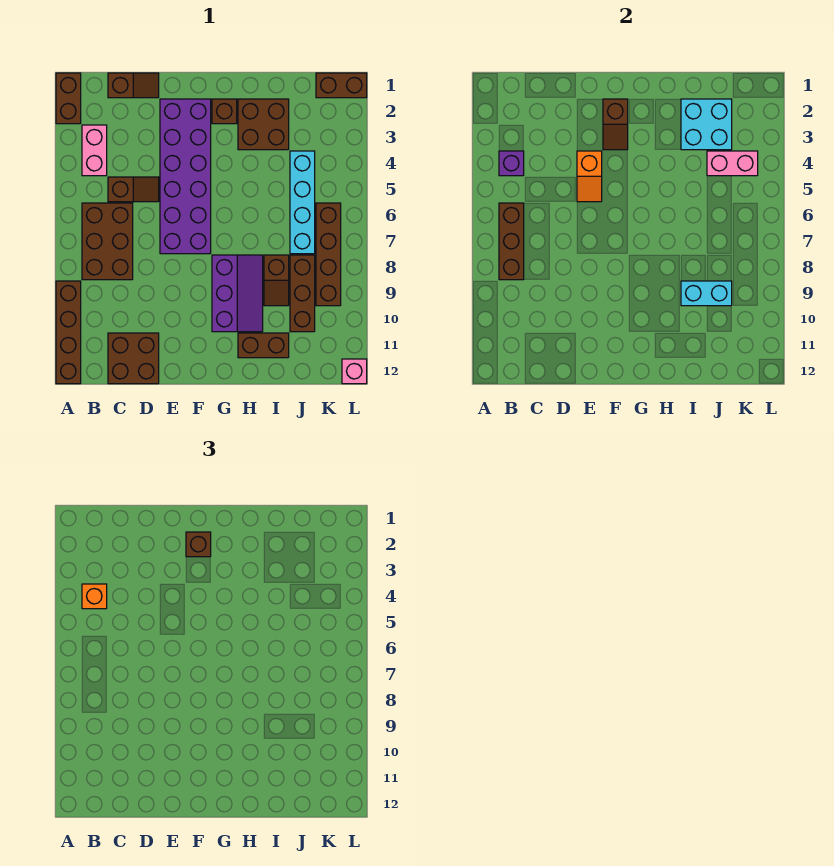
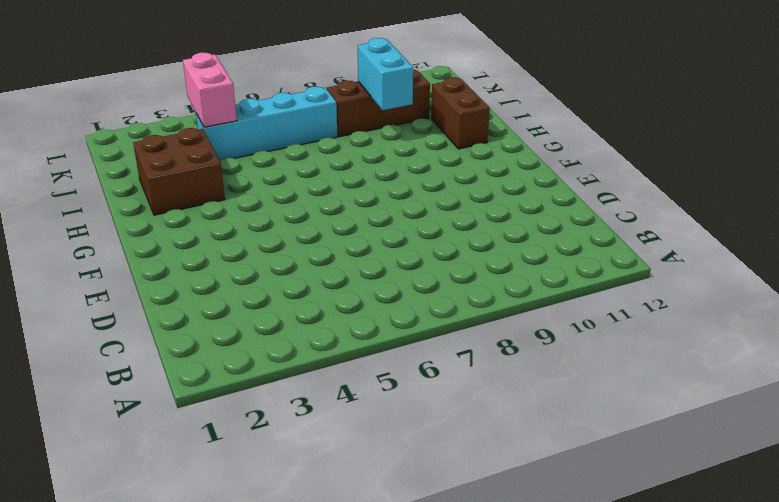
none -> brown brick A1:A2 level 1
none -> brown brick A9:A12 level 1
none -> pink brick B3:B4 level 1

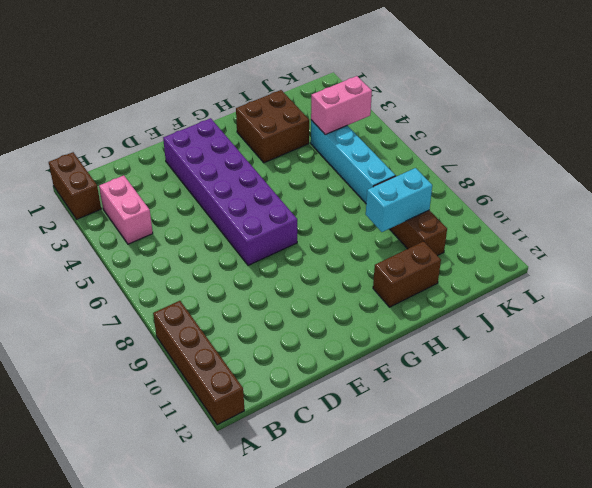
none -> brown brick B6:C8 level 1
none -> brown slope C1:D1 level 1 top C
none -> brown slope C5:D5 level 1 top C

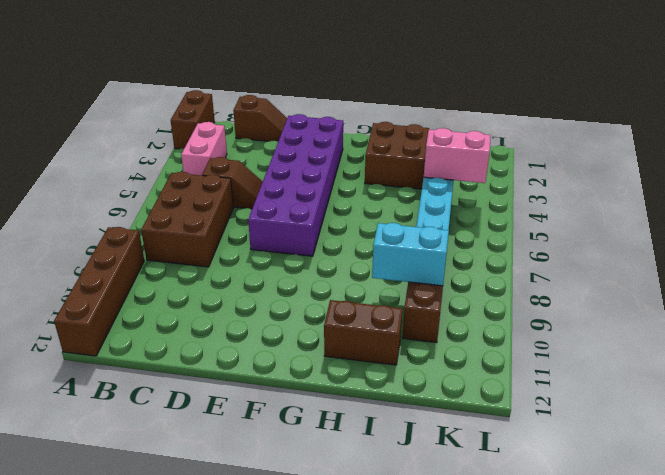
none -> brown brick C11:D12 level 1
none -> brown brick G2 level 1
none -> purple slope G8:H10 level 1 top G

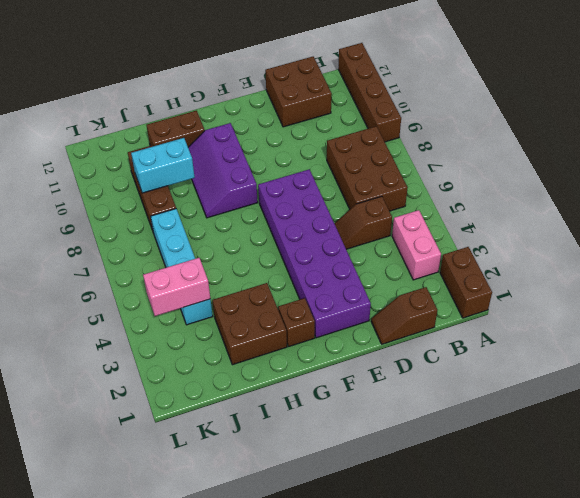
none -> brown slope I8:I9 level 1 top 8
none -> brown brick K1:L1 level 1
none -> brown brick K6:K9 level 1

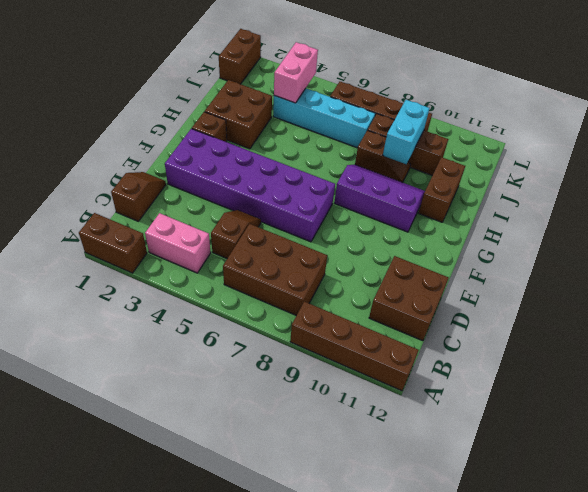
none -> pink brick L12 level 1
none -> purple brick B4 level 2
none -> brown brick B6:B8 level 2

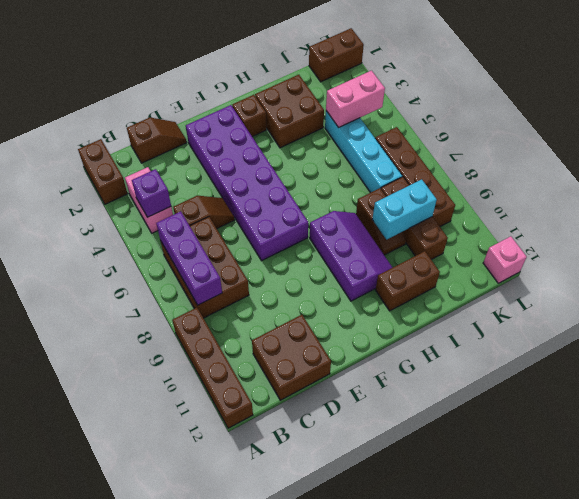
purple brick B6:B8 level 2 -> brown brick B6:B8 level 2
none -> orange slope E4:E5 level 2 top 4
none -> brown slope F2:F3 level 2 top 2
none -> cyan brick I2:J3 level 2

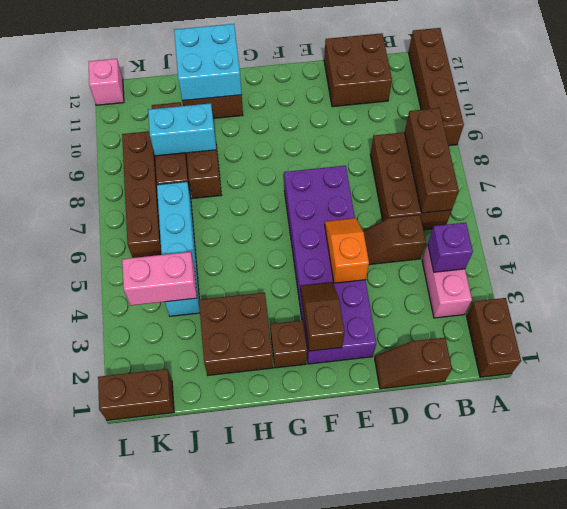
cyan brick H11:I12 level 2 -> cyan brick I2:J3 level 2
none -> purple slope G8:H10 level 1 top G
none -> orange brick B4 level 3
none -> brown brick F2 level 3

